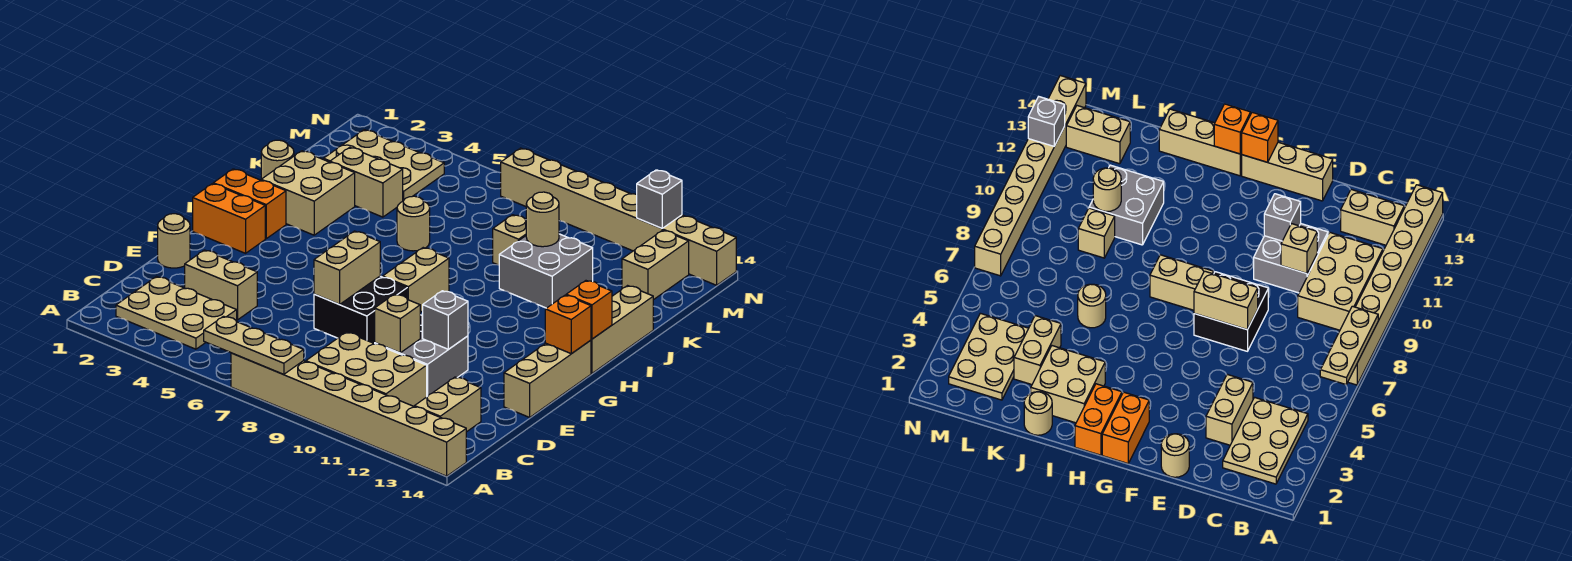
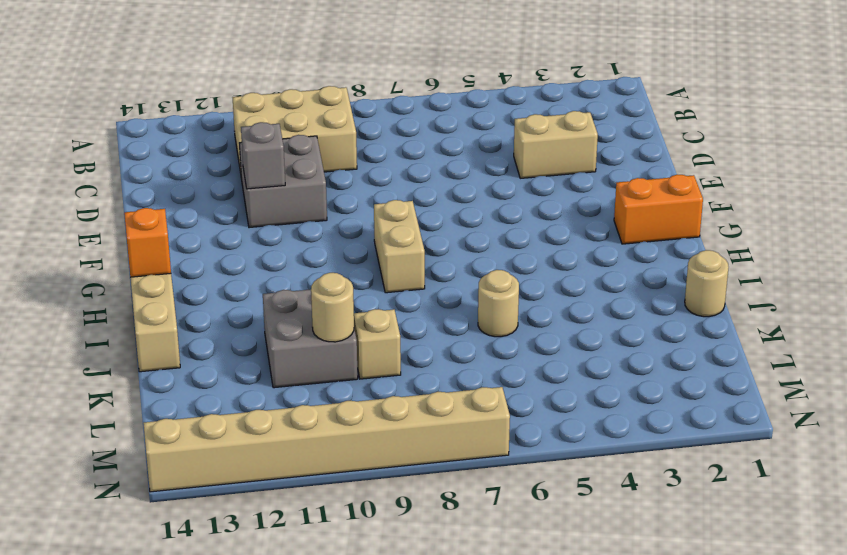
none -> tan brick A7:A14 level 1
none -> tan plate B2:C4 level 1
none -> tan brick B13:C13 level 1
none -> tan round brick E1 level 1

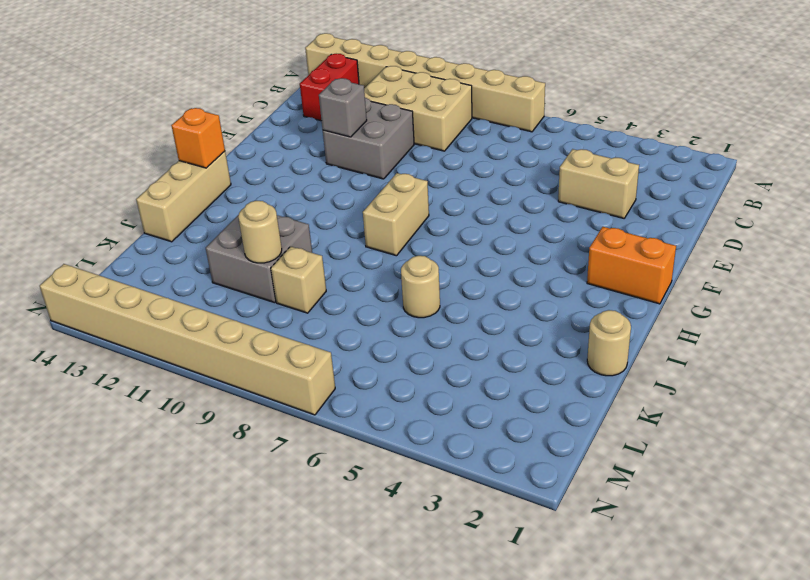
red brick B13:C13 level 1 -> tan brick B13:C13 level 1
none -> tan plate B2:C4 level 1
none -> tan round brick E1 level 1
none -> black brick E7:F8 level 1
none -> tan brick E14:G14 level 1

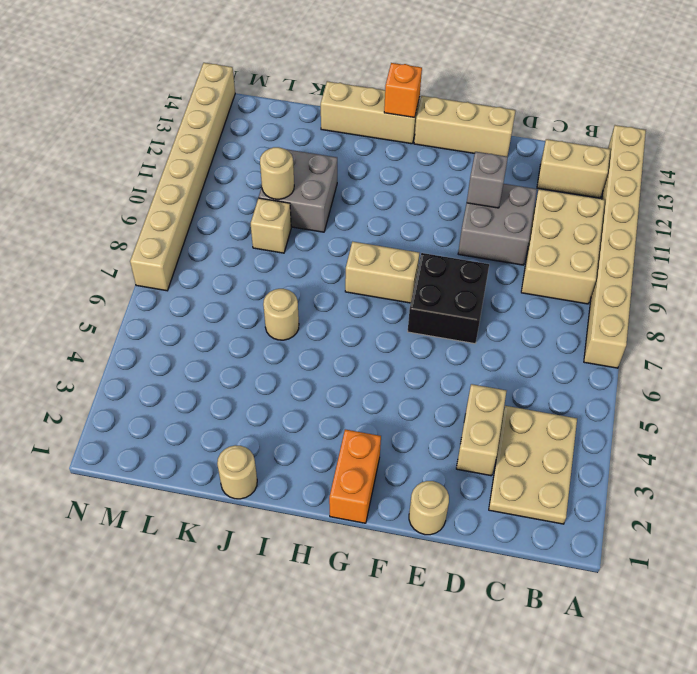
none -> orange brick H1:H2 level 1
none -> tan brick I2:J3 level 1
none -> tan brick K3:K4 level 1
none -> tan plate L2:M4 level 1

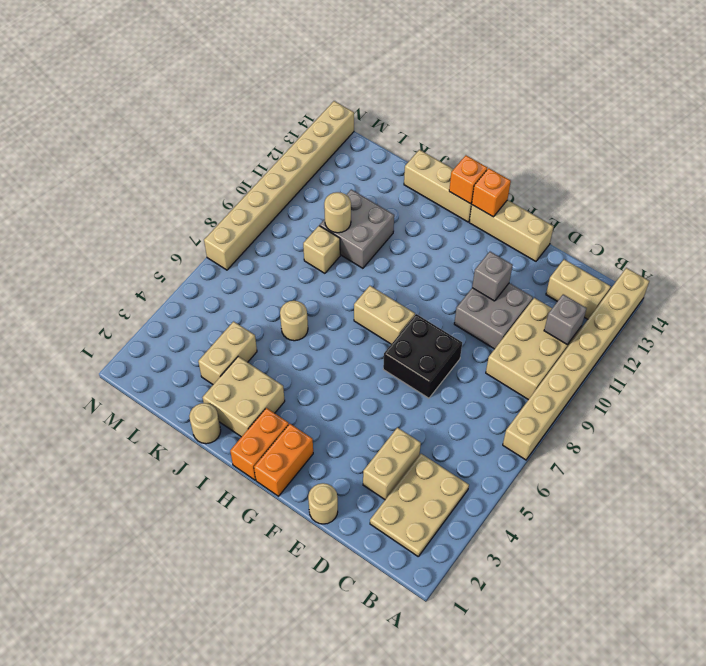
grey brick B11 level 2 -> grey brick N12 level 2
none -> tan plate L2:M4 level 1
none -> tan brick L13:M13 level 1
none -> tan plate A6:A8 level 2
none -> tan brick D10 level 2

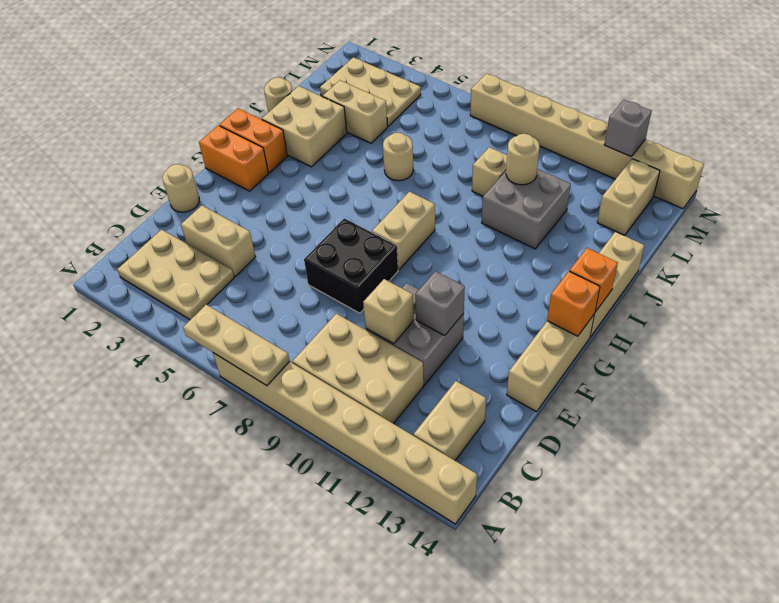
none -> tan brick E7:F7 level 2

